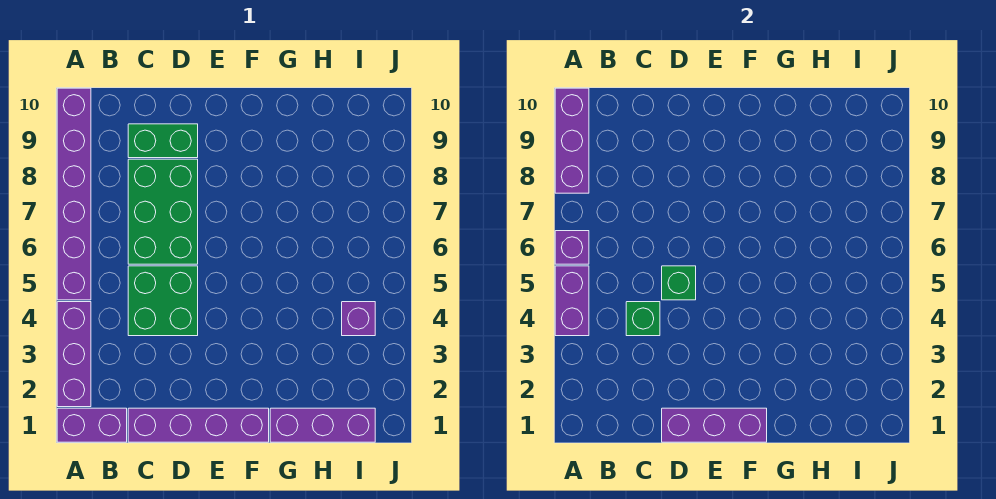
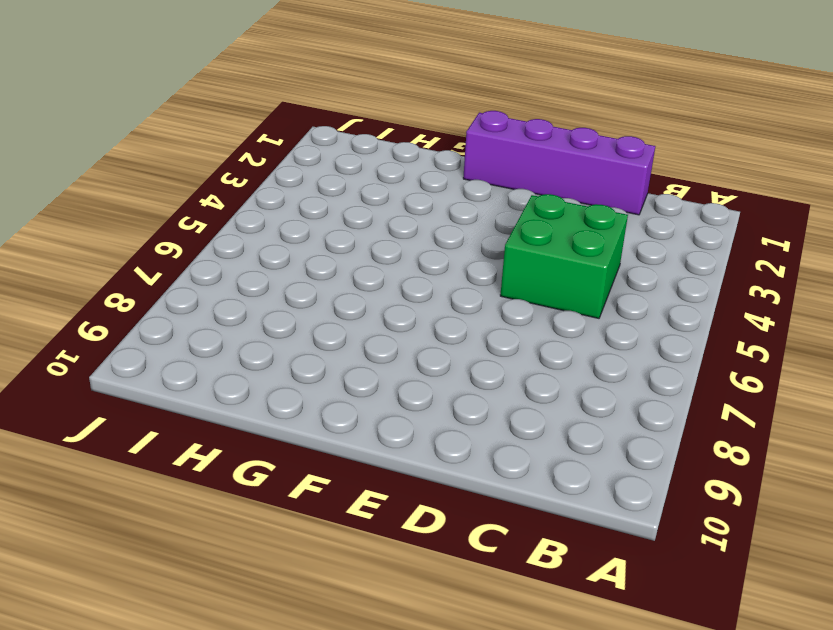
none -> purple brick A1:B1 level 1
none -> purple brick A2:A4 level 1
none -> purple brick A5:A10 level 1

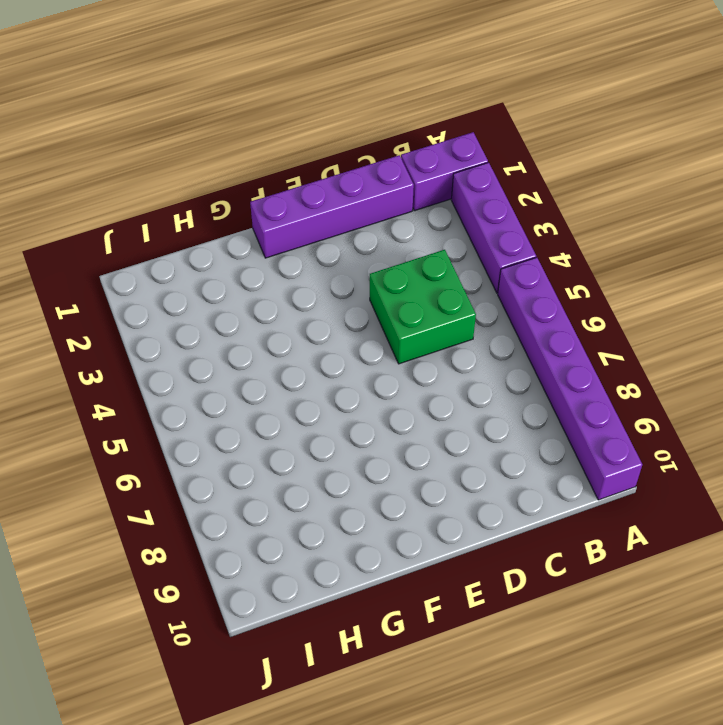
none -> green brick C6:D8 level 1
none -> green brick C9:D9 level 1
none -> purple brick G1:I1 level 1

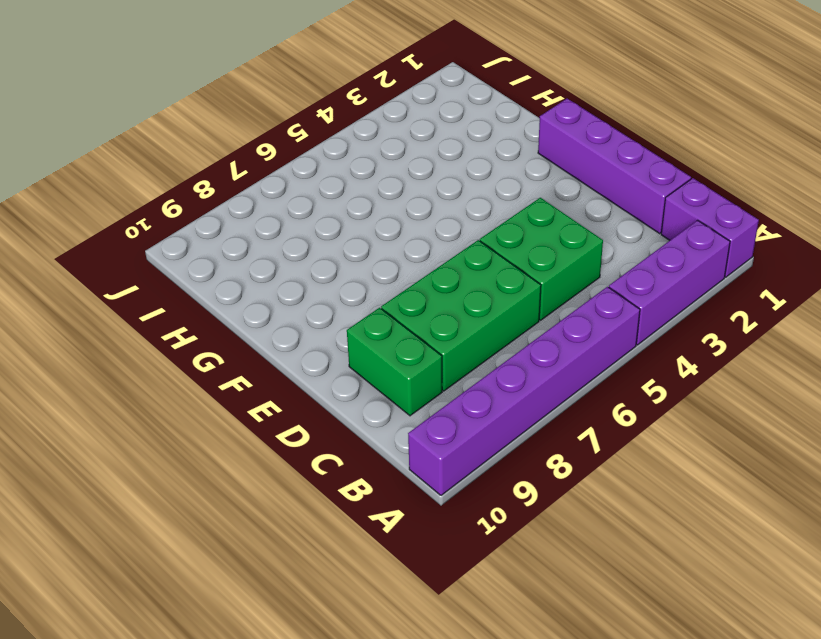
none -> purple brick G1:I1 level 1
none -> purple brick I4 level 1
none -> purple brick A4:A5 level 2

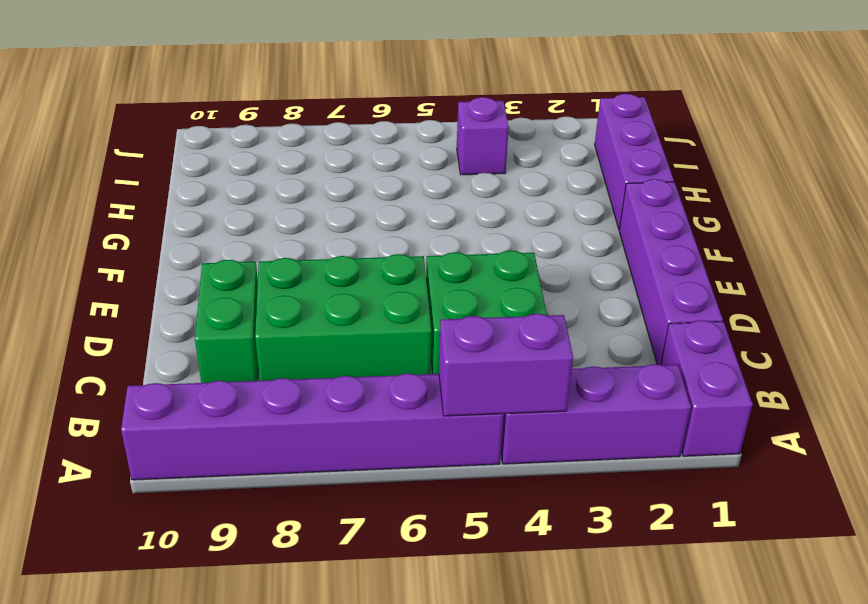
none -> purple brick A6 level 2
none -> purple brick A8:A10 level 2
none -> green brick C4 level 2

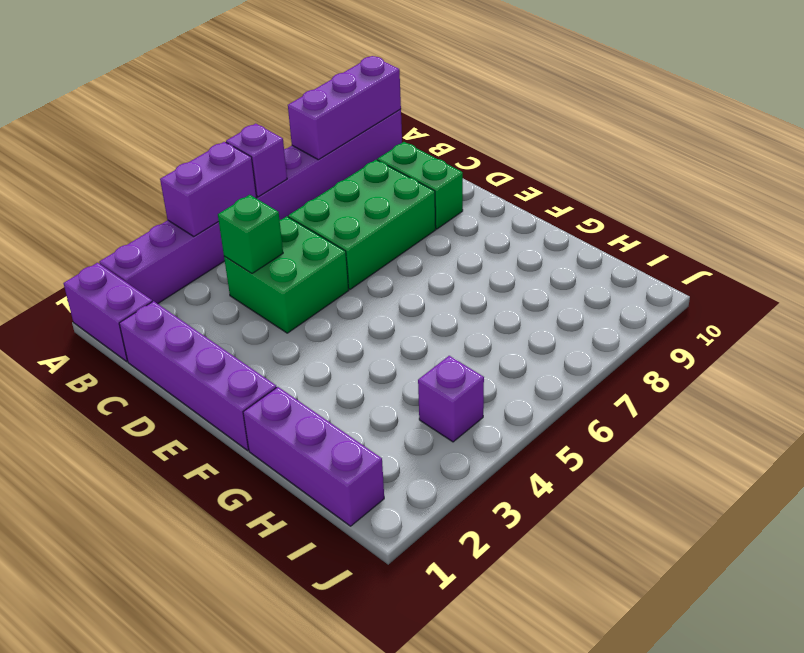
none -> purple brick D1:F1 level 2
none -> green brick D5 level 2

